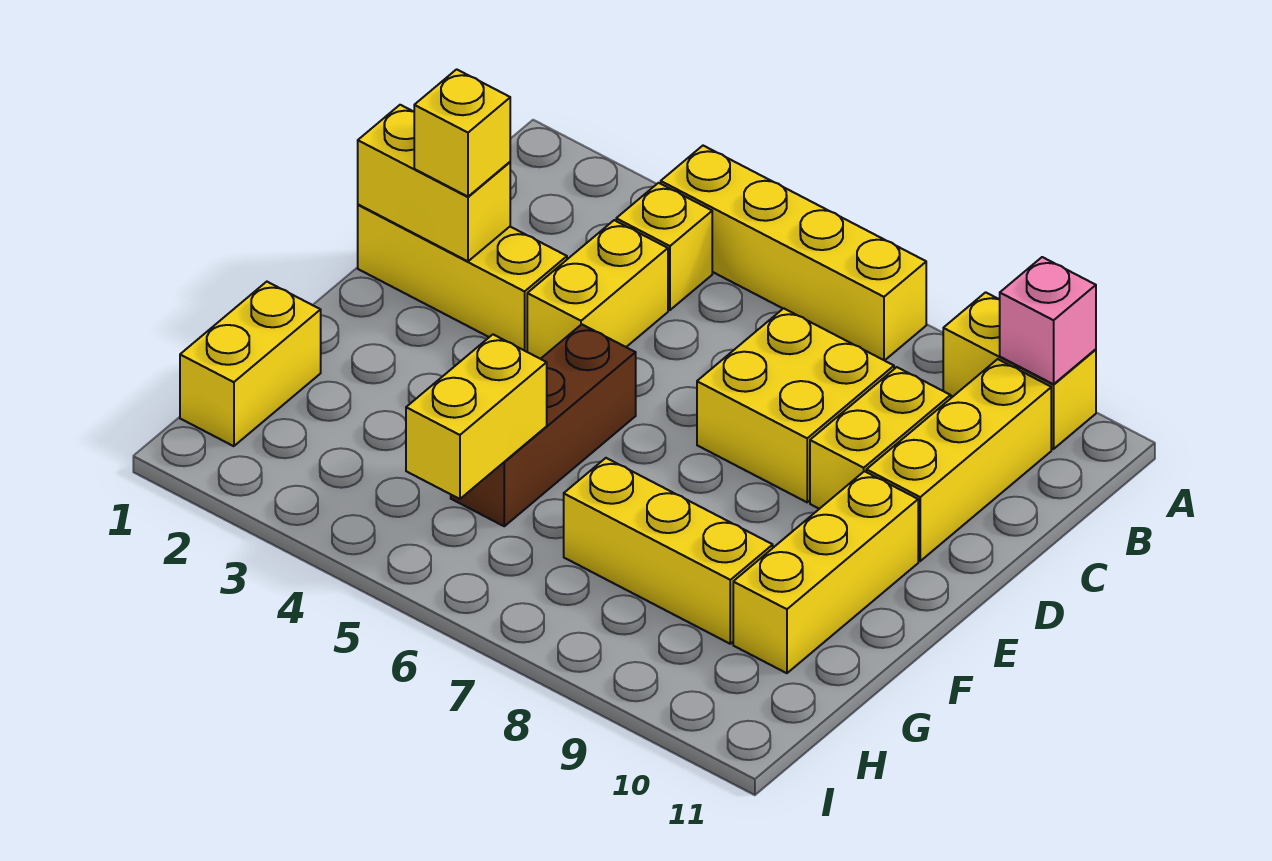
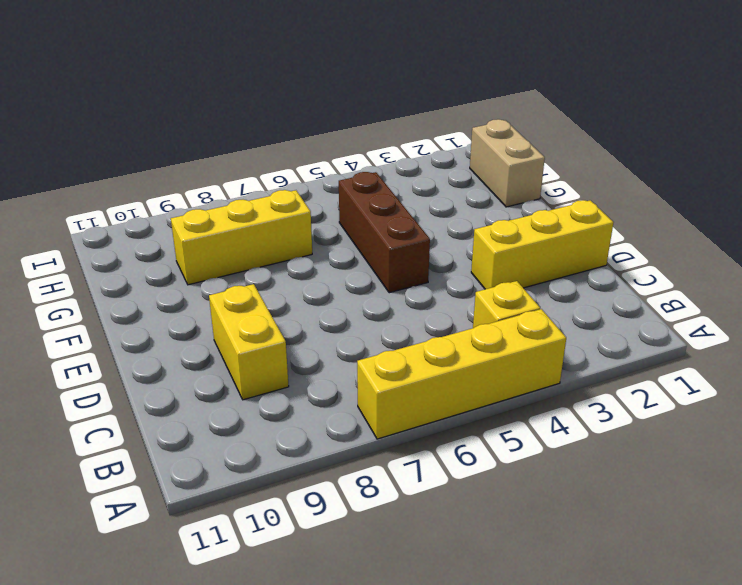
tan brick G1:H1 level 1 -> yellow brick G1:H1 level 1
none -> yellow brick A9:A10 level 1
none -> yellow brick B10:D10 level 1
none -> yellow brick C4:D4 level 1

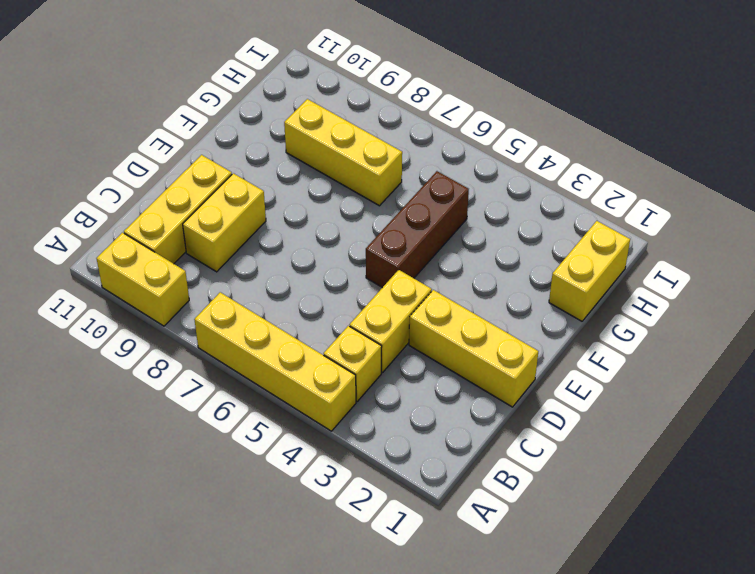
none -> yellow brick C7:D8 level 1
none -> yellow brick E10:G10 level 1
none -> pink brick A10 level 2

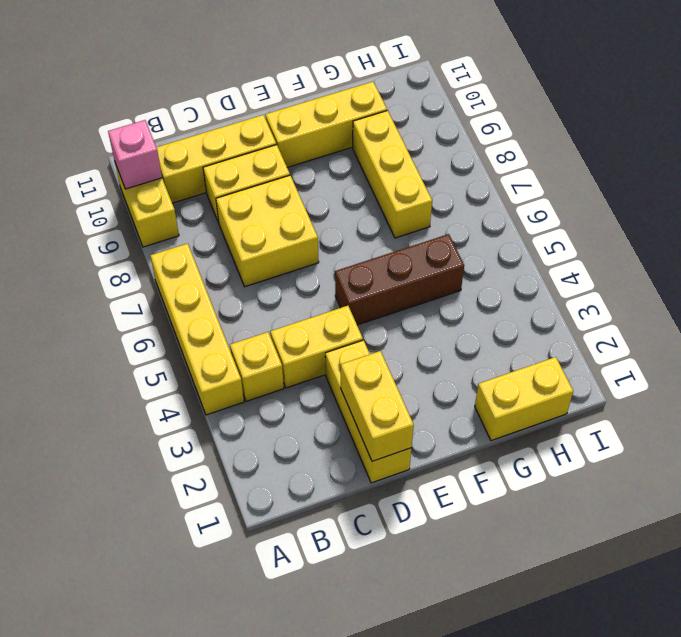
none -> yellow brick G5:H5 level 2
none -> yellow brick D2 level 3

